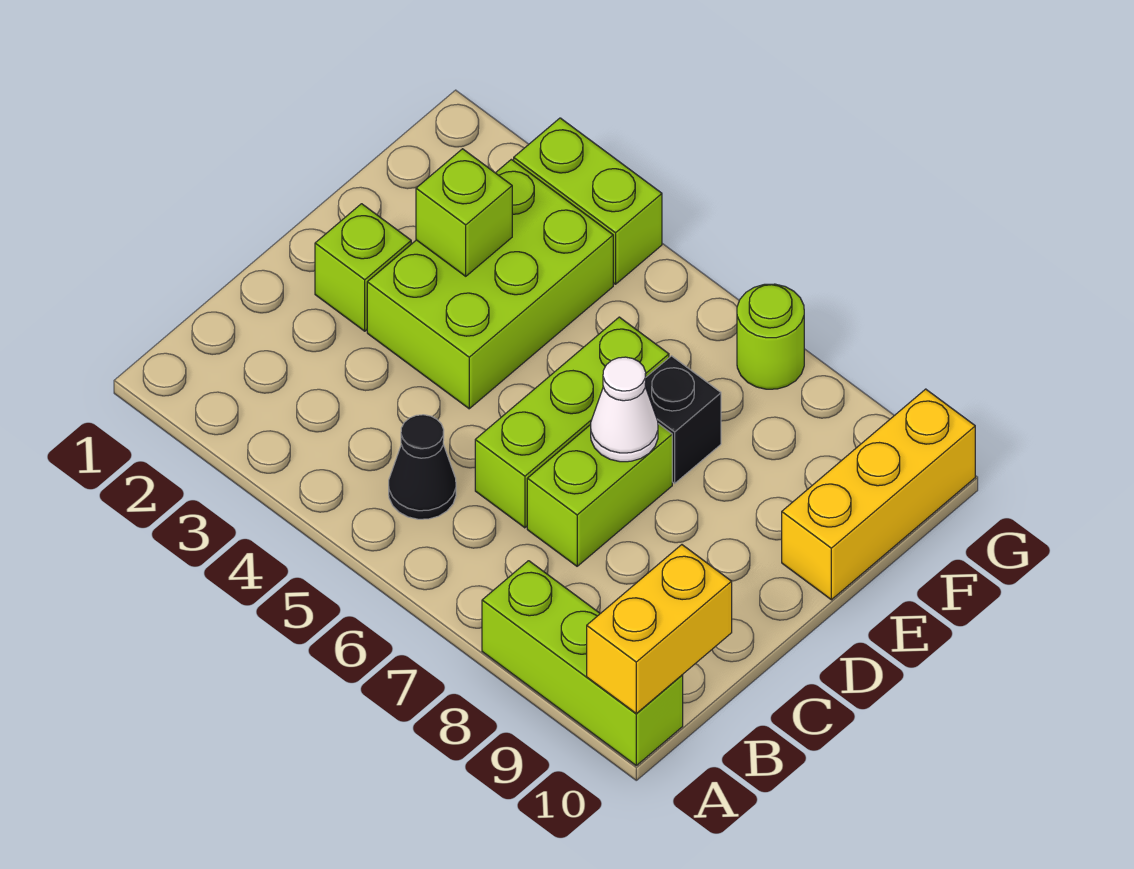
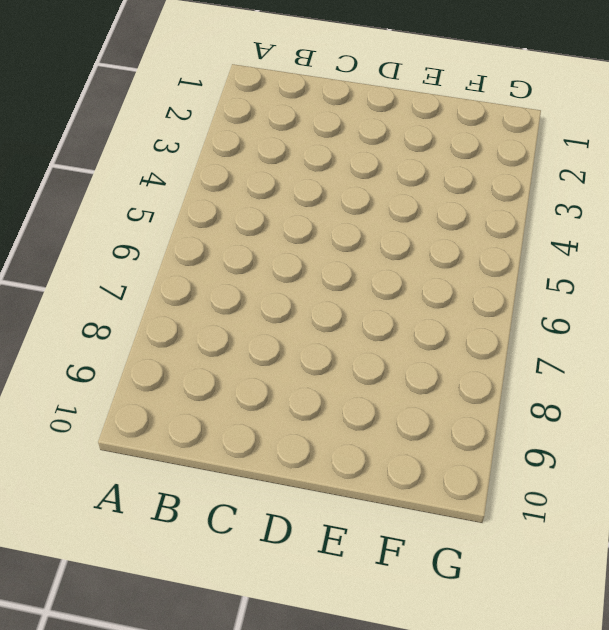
none -> lime brick A8:A10 level 1
none -> black cone B5 level 1
none -> lime brick C6:E6 level 1

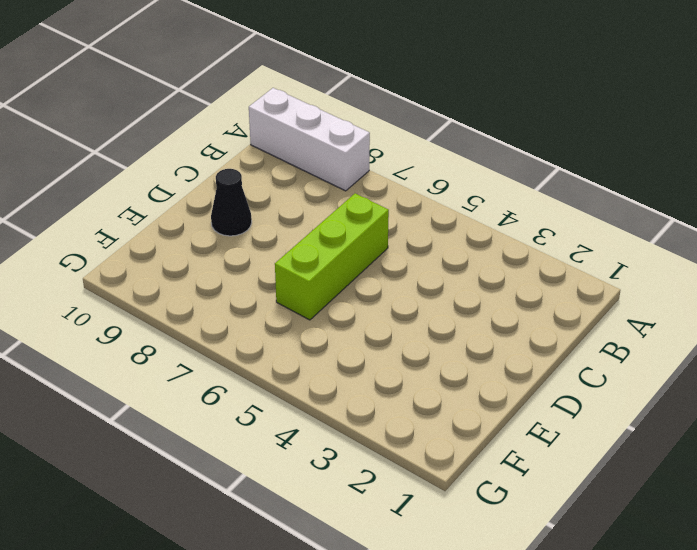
white brick A8:A10 level 1 -> lime brick A8:A10 level 1
black cone D9 level 1 -> black cone B5 level 1
none -> lime brick C7:D7 level 1
none -> lime brick D2 level 1
none -> lime brick D3:F4 level 1

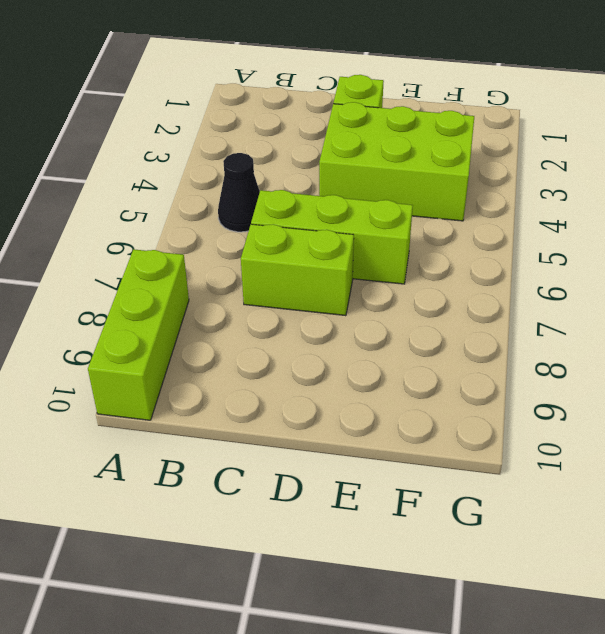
none -> black brick E7 level 1
none -> yellow brick E10:G10 level 1
none -> lime brick G3:G4 level 1

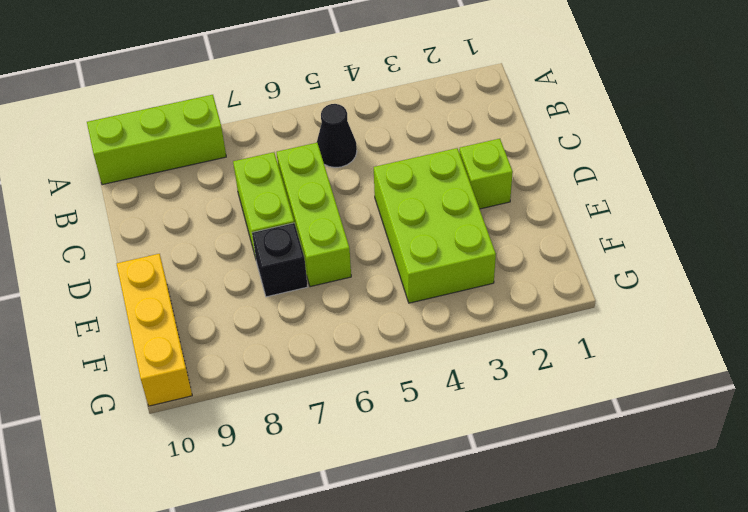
none -> lime brick G3:G4 level 1
none -> lime round brick G7 level 1
none -> yellow brick A10:B10 level 2

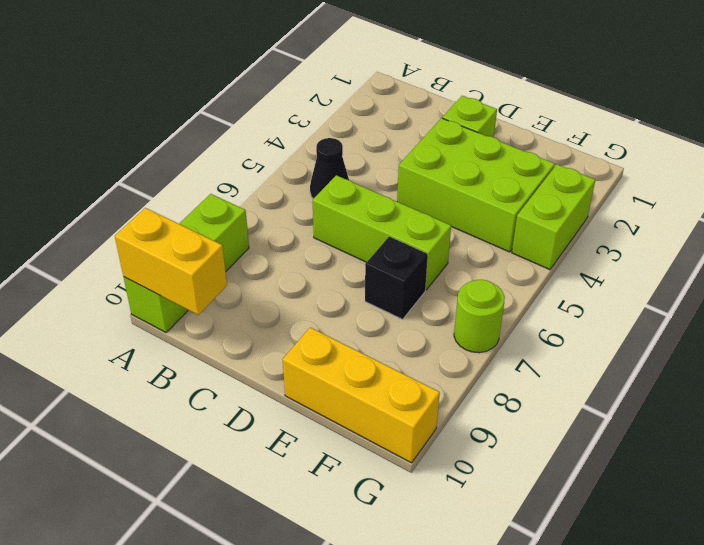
none -> lime brick C7:D7 level 1
none -> white cone D7 level 2
none -> lime brick E3 level 2

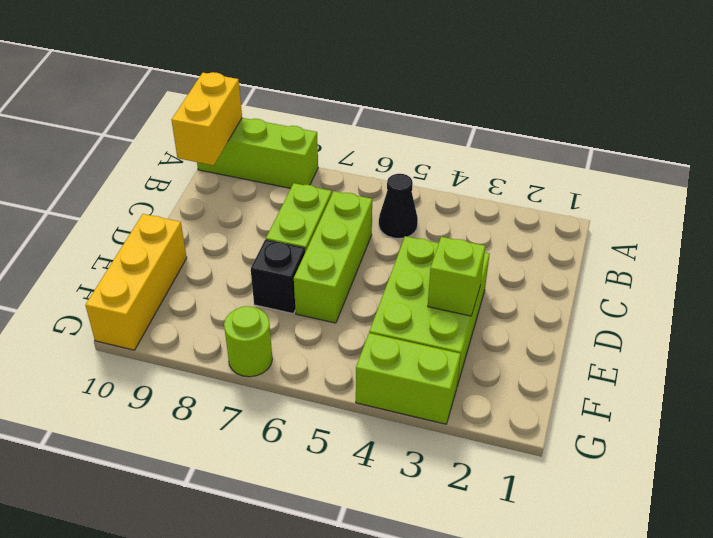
none -> lime brick D2 level 1
none -> white cone D7 level 2

